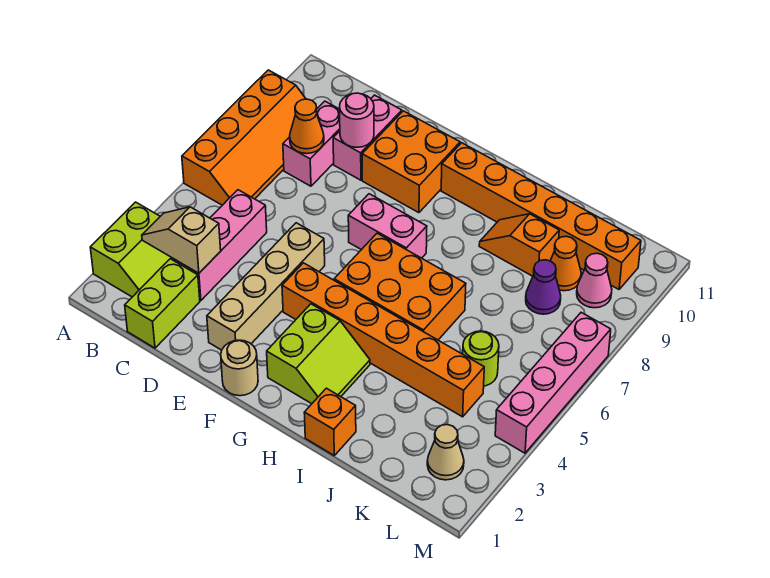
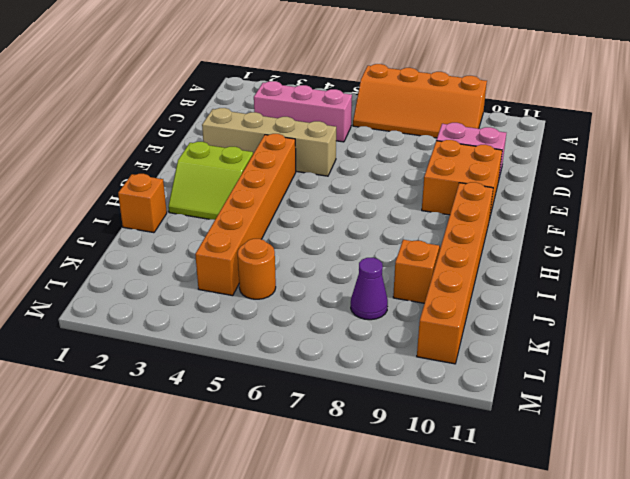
orange round brick K5 level 1 -> lime round brick K5 level 1
none -> lime slope A2:B3 level 1 top A
none -> lime brick C1:C2 level 1
none -> pink brick C8:C9 level 1

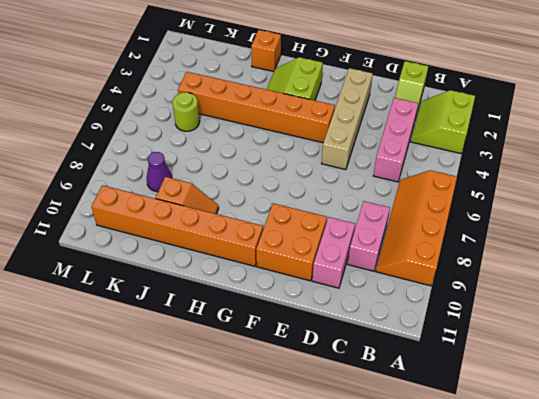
lime slope C1:C2 level 1 top 1 -> lime brick C1:C2 level 1
none -> tan round brick F1 level 1
none -> pink brick F7:G7 level 1
none -> orange brick G5:I6 level 1

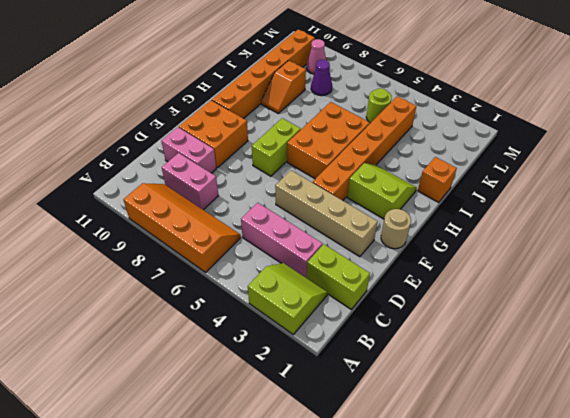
lime brick F7:G7 level 1 -> pink brick F7:G7 level 1
none -> orange cone K9 level 1
none -> tan cone L2 level 1
none -> pink brick M4:M7 level 1

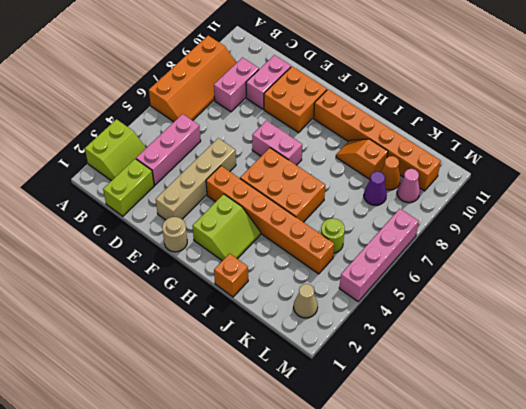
none -> tan slope B3:C3 level 2 top C
none -> orange cone C8 level 2
none -> pink round brick D9 level 2

